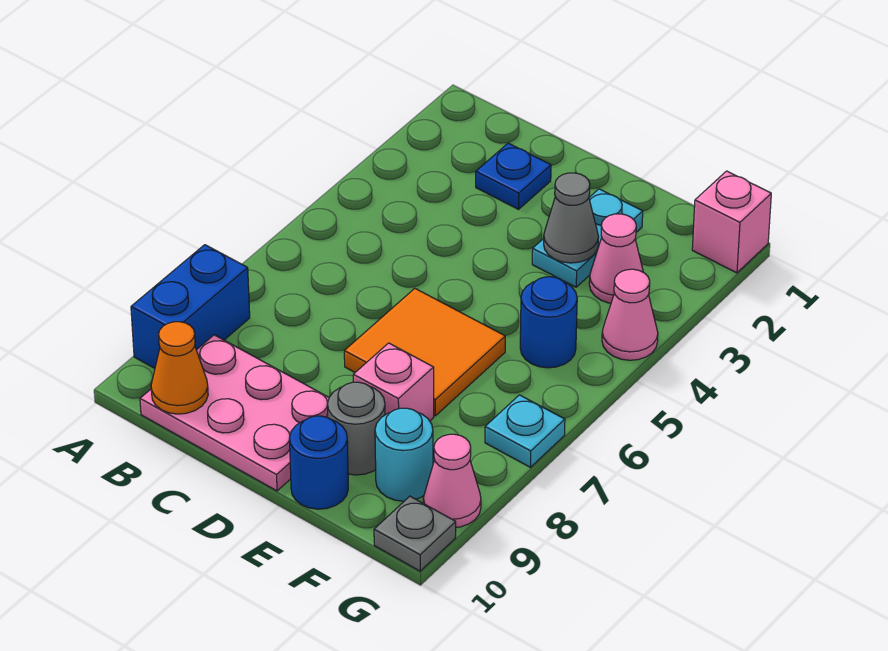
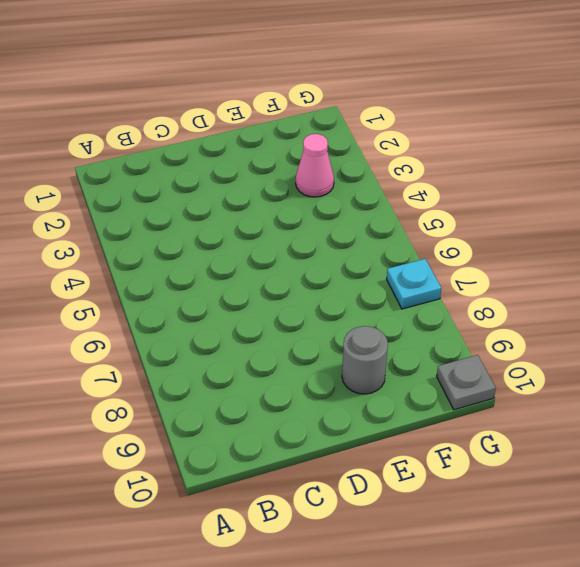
none -> blue brick A8:A9 level 1
none -> pink plate B9:D10 level 1
none -> blue plate C2 level 1

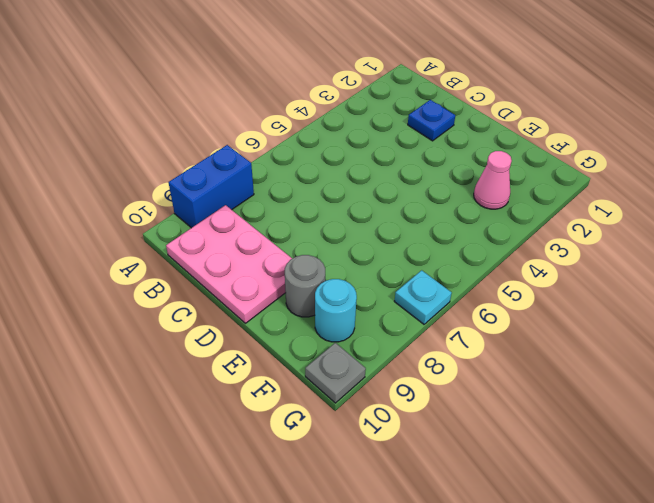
none -> orange tile D6:E7 level 1
none -> cyan plate E2:E3 level 1
none -> pink brick E8 level 1

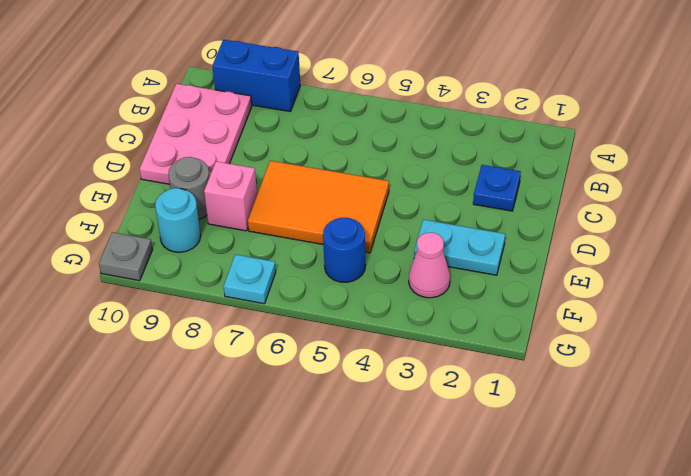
orange tile D5:E7 level 1 -> orange tile D6:E7 level 1
none -> blue round brick E10 level 1
none -> pink brick G1 level 1
none -> pink cone G4 level 1

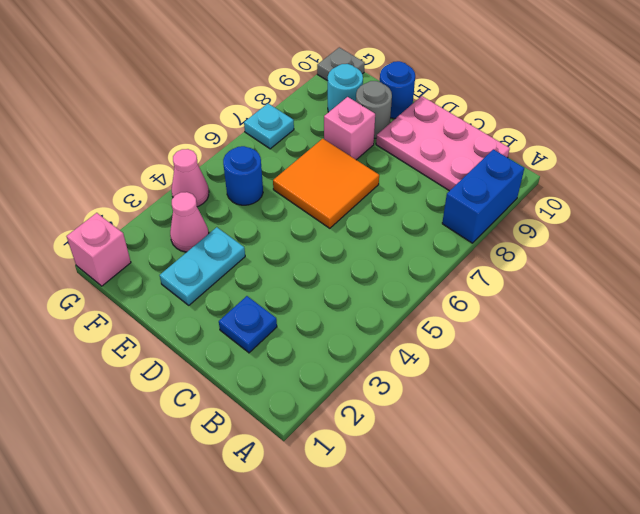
none -> pink cone G9 level 1
none -> orange cone B10 level 2
none -> grey cone E3 level 2

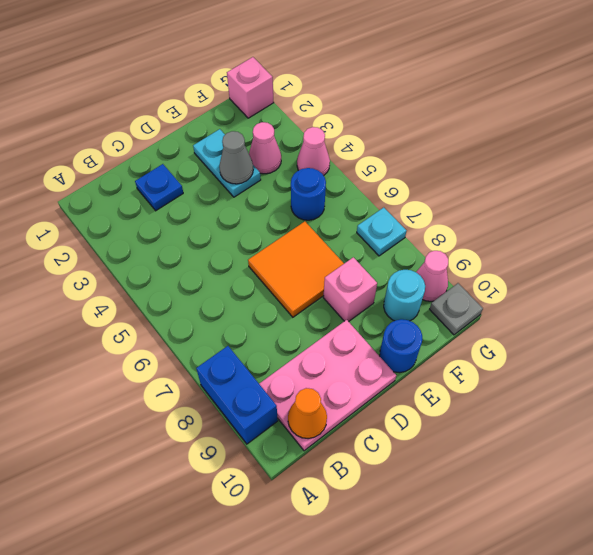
none -> grey round brick E9 level 1

